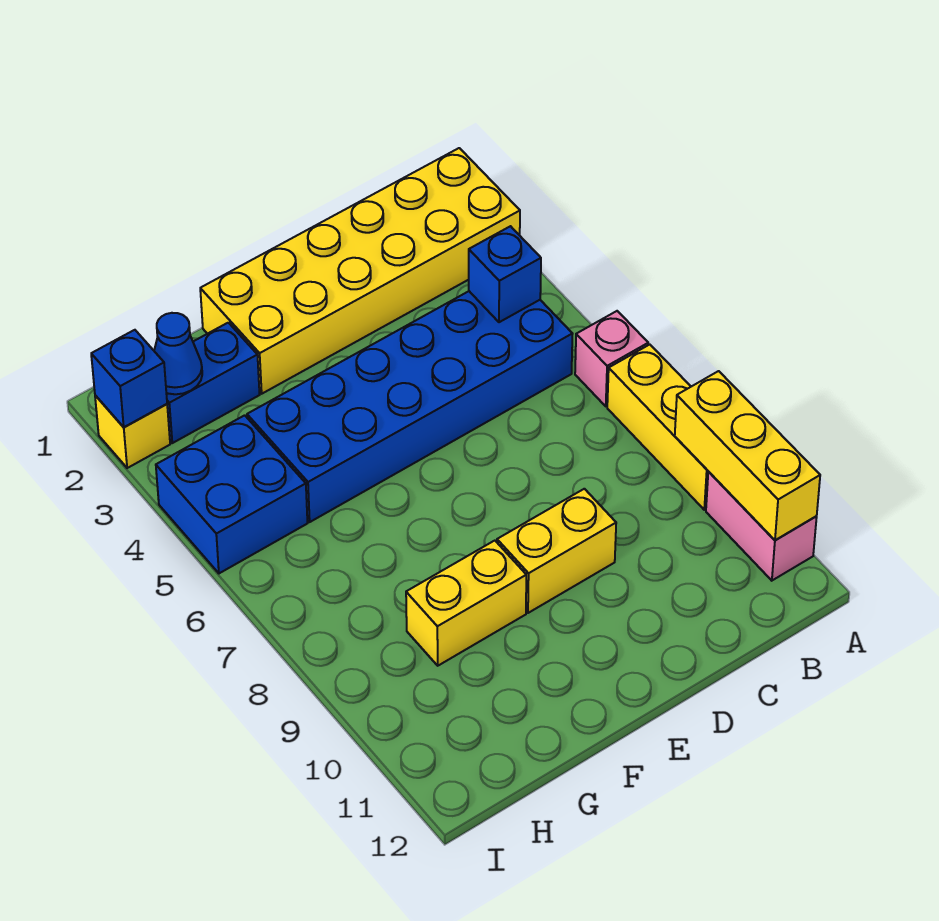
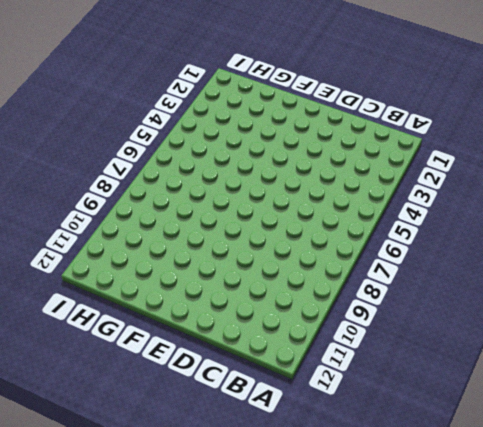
none -> yellow brick A1:F2 level 1
none -> pink brick A6 level 1
none -> yellow brick A7:A9 level 1

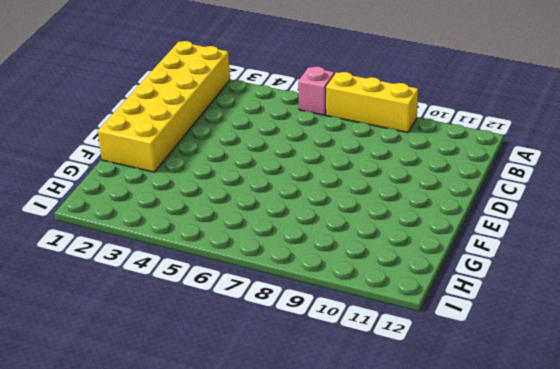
none -> pink brick A10:A11 level 1
none -> blue brick B4:G5 level 1
none -> yellow brick D9:E9 level 1

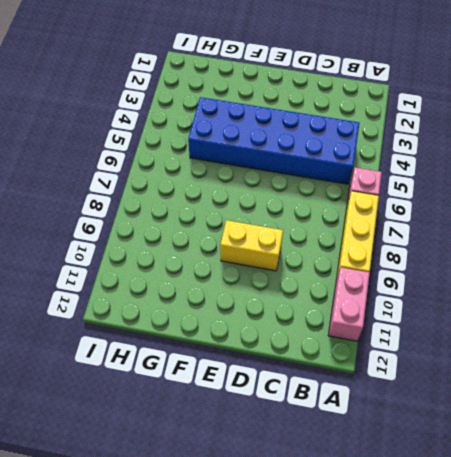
none -> yellow brick A1:F2 level 1
none -> yellow brick F9:G9 level 1
none -> blue brick G2:H2 level 1

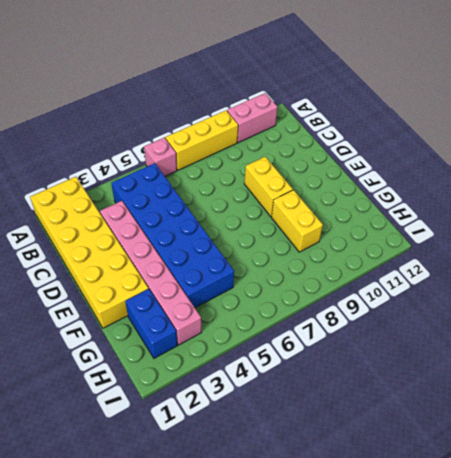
pink brick C3:H3 level 1 -> none
none -> blue brick H4:I5 level 1
none -> yellow brick I2 level 1
none -> yellow brick A9:A11 level 2

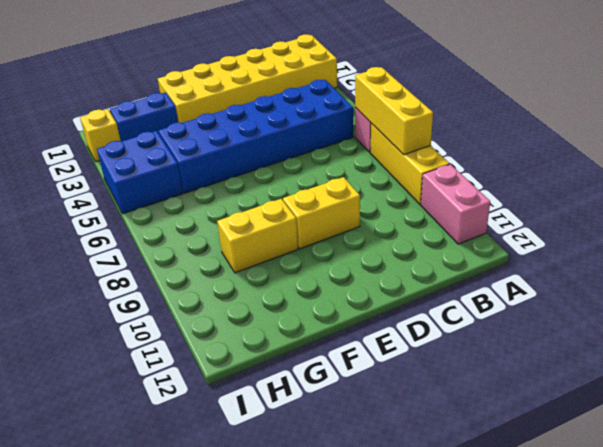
yellow brick A6:A8 level 2 -> yellow brick A9:A11 level 2
none -> blue brick B4 level 2
none -> blue cone H2 level 2
none -> blue brick I2 level 2

